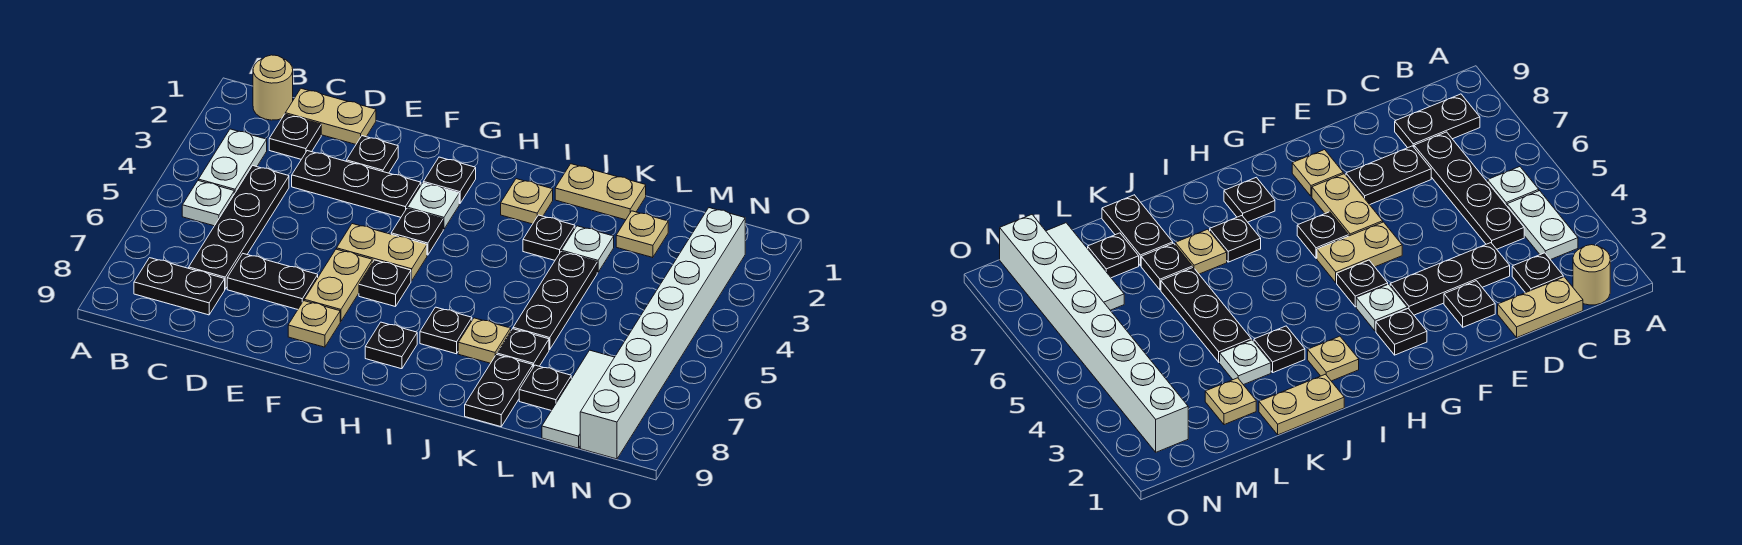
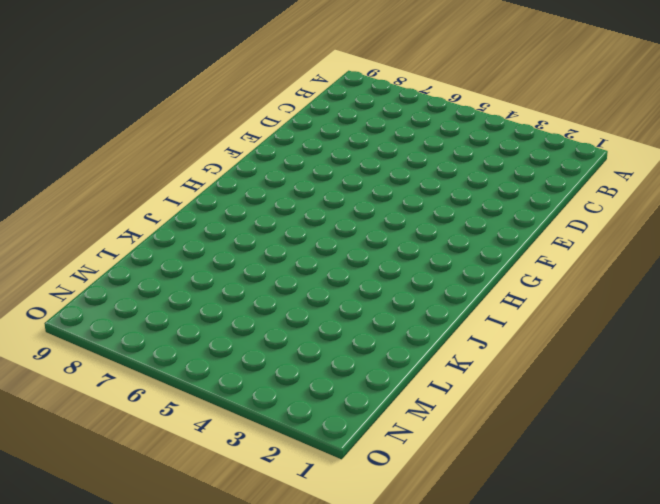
none -> tan round brick B1 level 1
none -> white plate B3:B4 level 1
none -> white plate B5 level 1
none -> black plate B8:C8 level 1

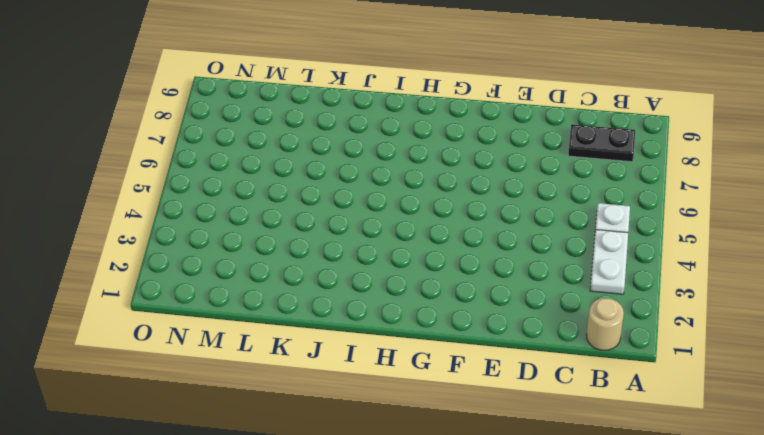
none -> tan plate C1:D1 level 1
none -> black plate C2 level 1
none -> black plate C4:C7 level 1
none -> black plate D3:F3 level 1

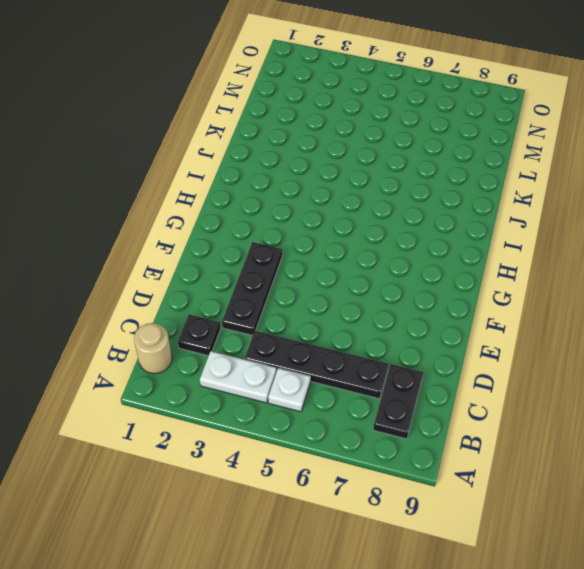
none -> tan plate C1:D1 level 1
none -> black plate D7:E7 level 1
none -> black plate E2 level 1
none -> tan plate F5:G5 level 1

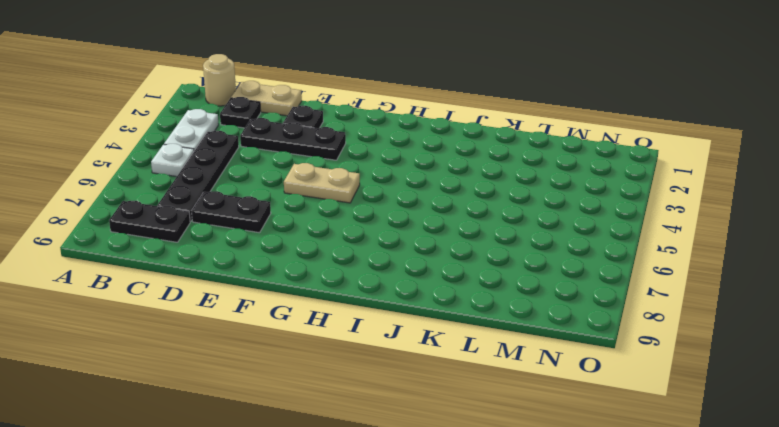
none -> tan plate F6:F7 level 1
none -> tan plate F8 level 1
none -> black plate G2 level 1
none -> white plate G3 level 1

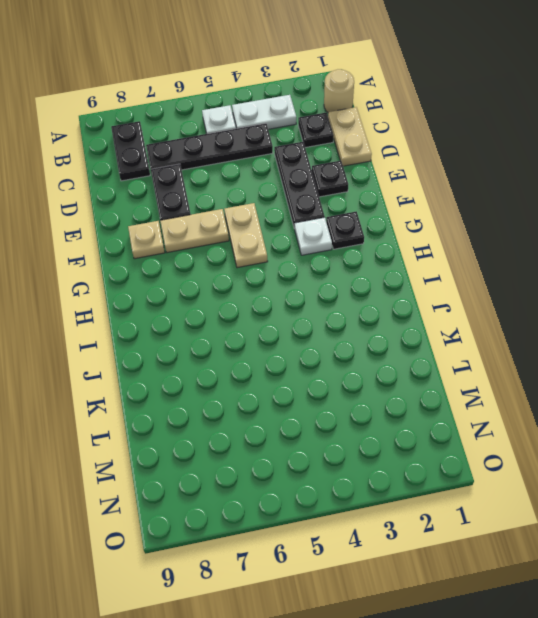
none -> black plate G4 level 1
none -> black plate G6 level 1
none -> black plate H8 level 1
none -> tan plate I2 level 1

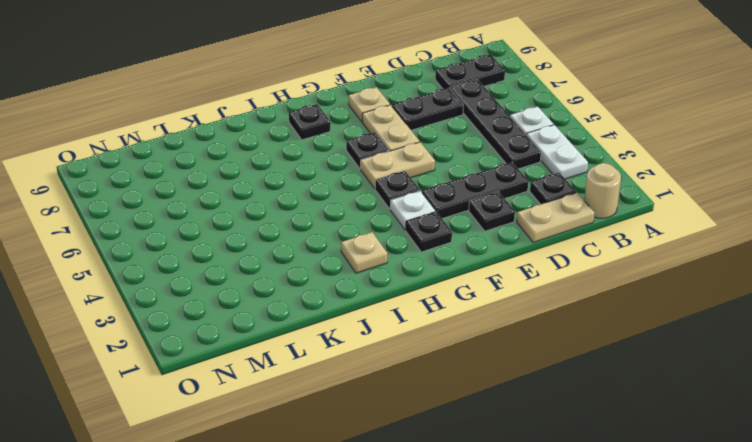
none -> black plate I7 level 1
none -> tan plate J1:K1 level 1
none -> black plate J3 level 1
none -> tan plate J7 level 1

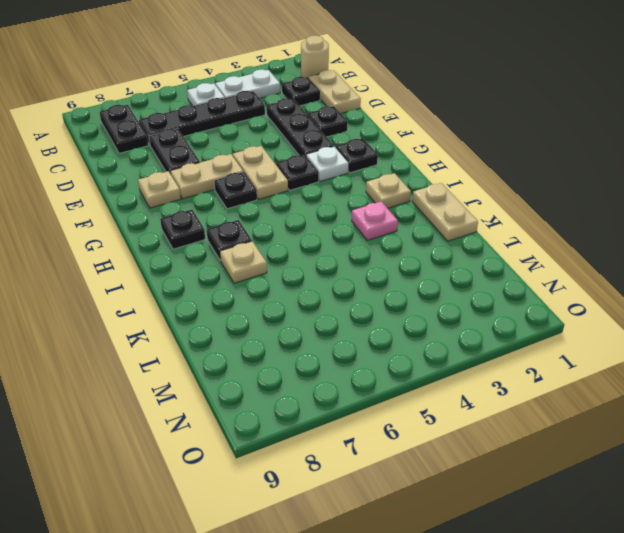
pink plate J3 level 1 -> black plate J3 level 1
none -> white plate K3 level 1
none -> black plate K4:K6 level 1
none -> black plate K7 level 1
none -> black plate K8:K9 level 1

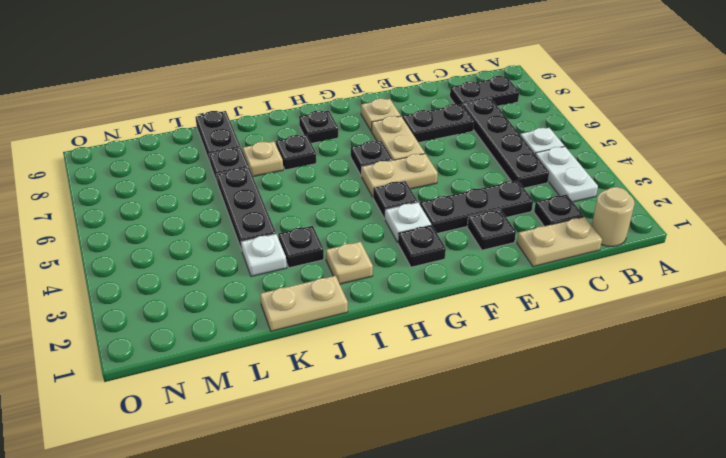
none -> tan plate L2 level 1
none -> black plate L8 level 1
none -> white tile M7:M9 level 1
none -> white brick N2:N9 level 1

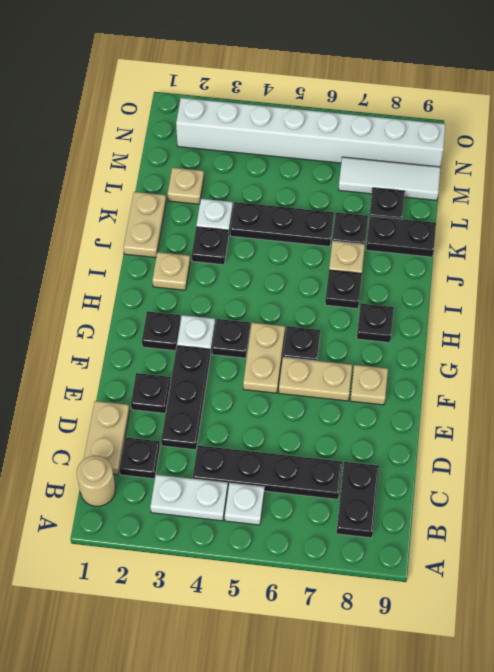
none -> black plate D7:E7 level 1

